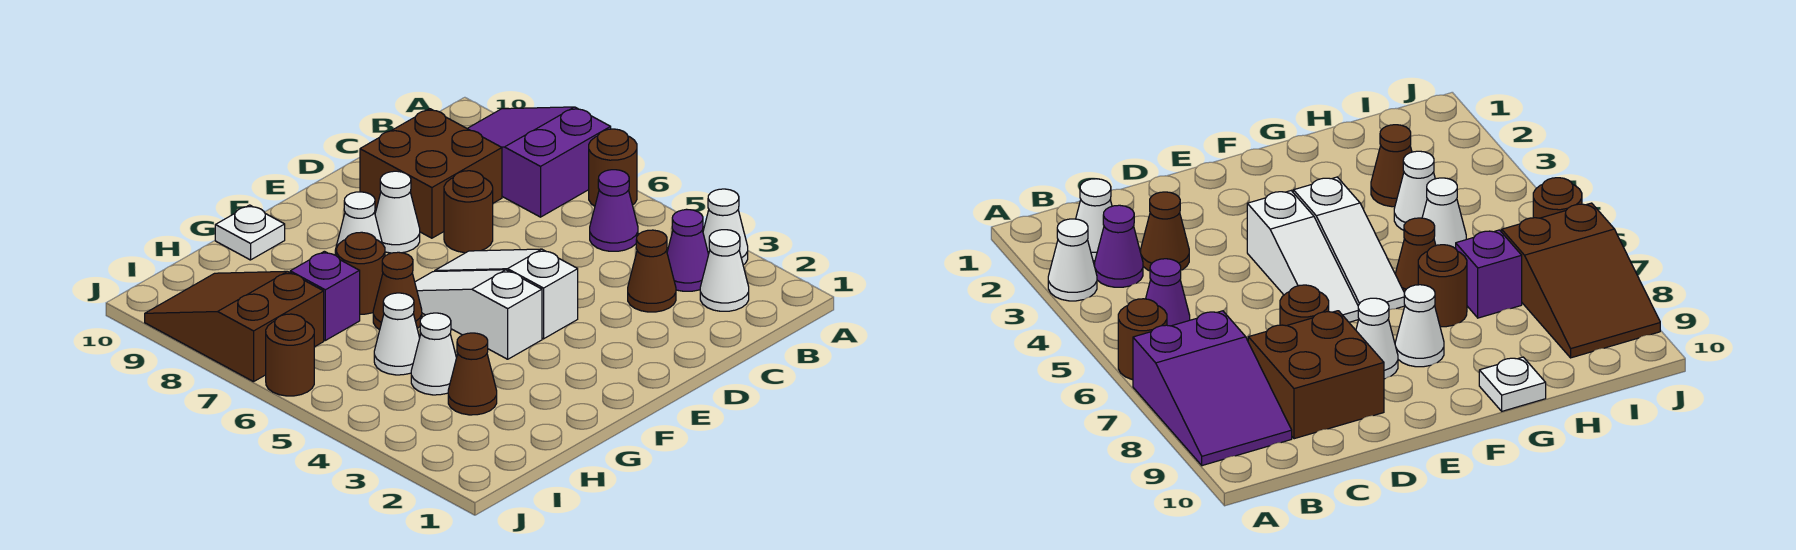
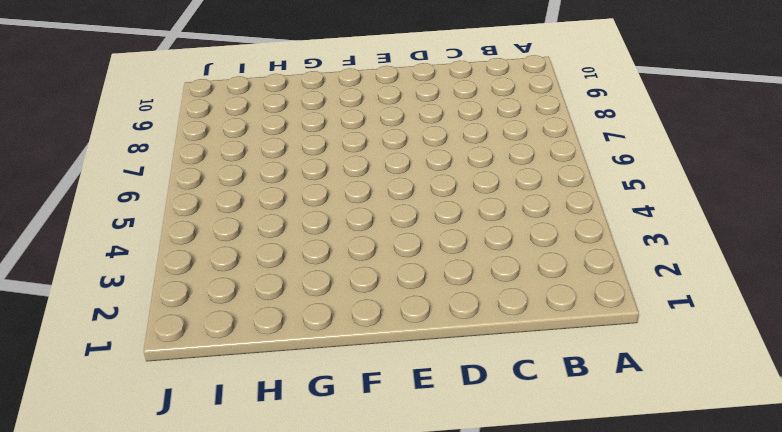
none -> white cone A3 level 1
none -> brown round brick A6 level 1
none -> purple slope A7:B9 level 1 top 7

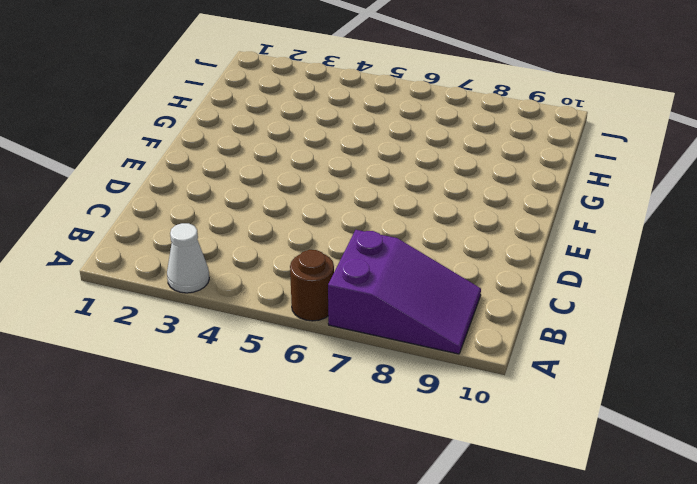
none -> white cone B2 level 1
none -> purple cone B3 level 1
none -> purple cone B5 level 1

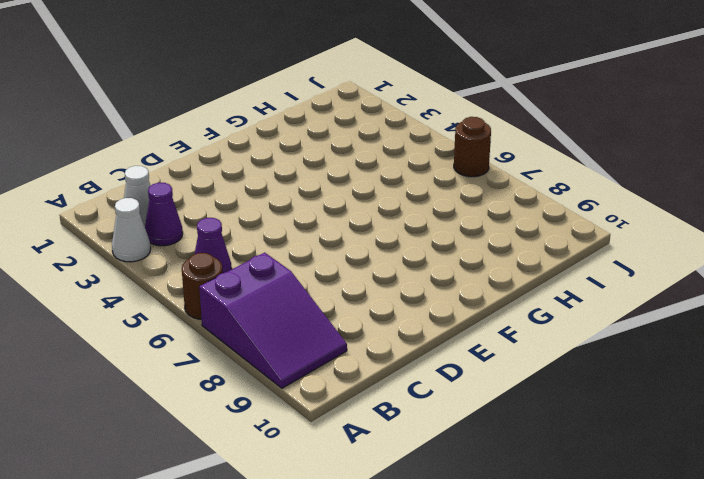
none -> brown cone C3 level 1
none -> brown brick C8:D9 level 1
none -> brown round brick D7 level 1

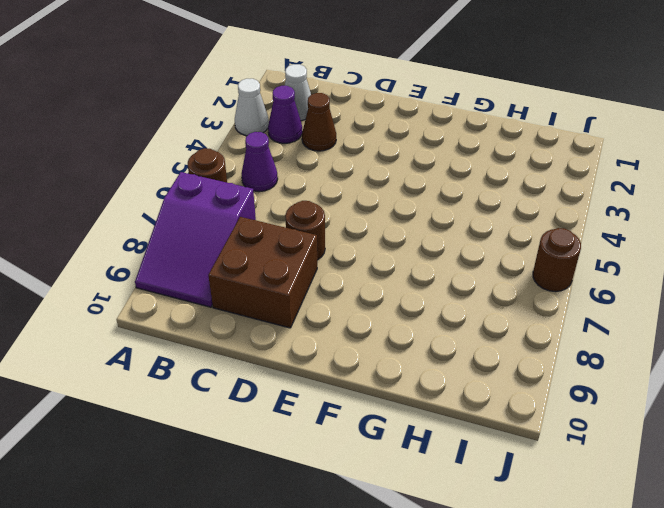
none -> white slope E4:E6 level 1 top 4
none -> white cone E8 level 1
none -> white slope F4:F6 level 1 top 4

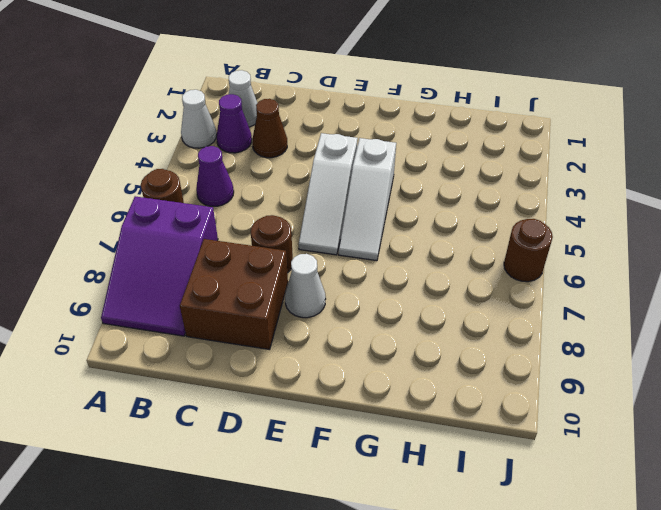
none -> white cone F8 level 1
none -> brown cone G6 level 1
none -> brown round brick G7 level 1

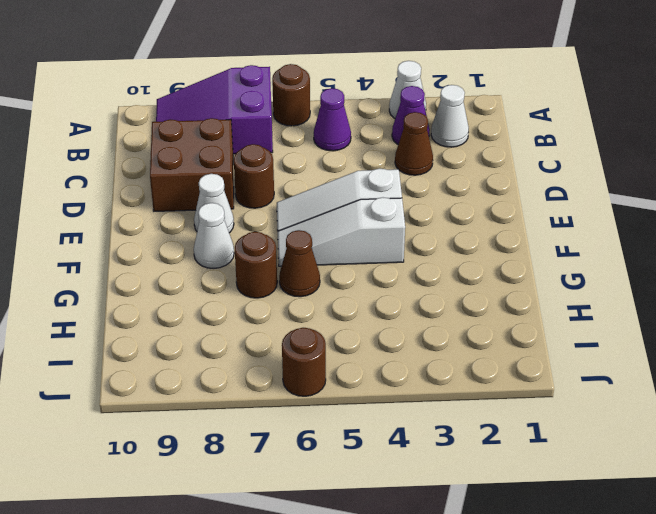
none -> white plate G10 level 1
none -> brown cone H3 level 1
none -> white cone H4 level 1

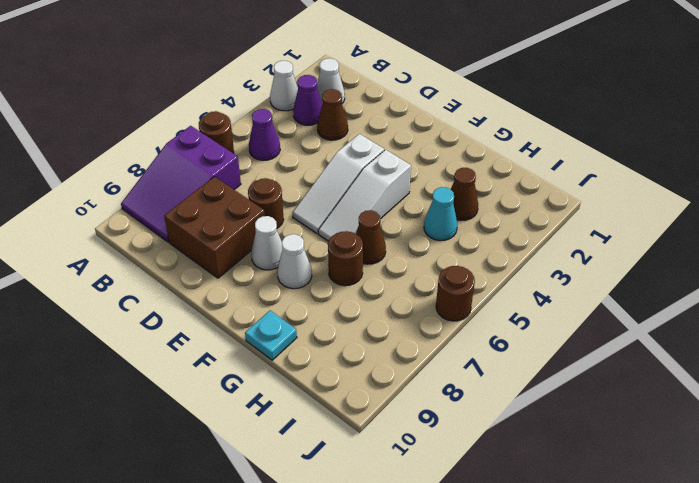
cyan plate G10 level 1 -> white plate G10 level 1
cyan cone H4 level 1 -> white cone H4 level 1
none -> white cone H5 level 1
none -> purple brick H7 level 1
none -> brown slope I7:J9 level 1 top 7

